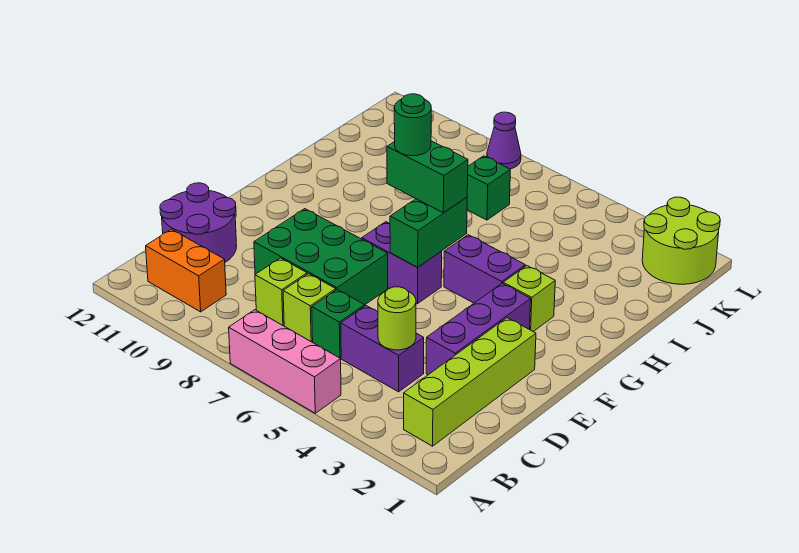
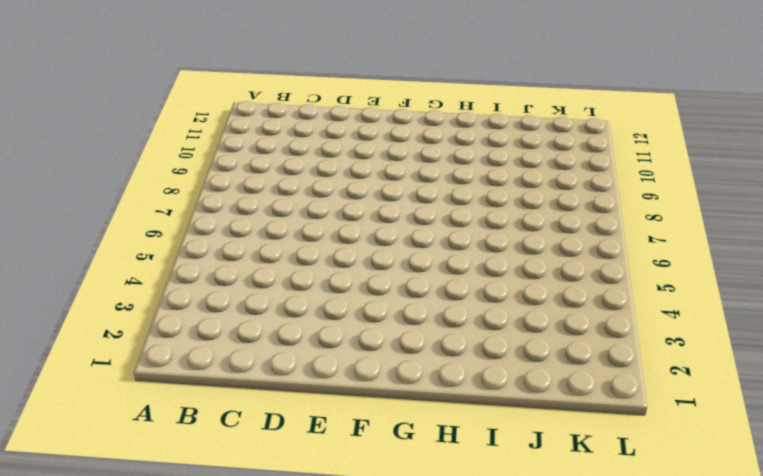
none -> pink brick A5:A7 level 1
none -> lime brick B2:E2 level 1
none -> orange brick B10:B11 level 1

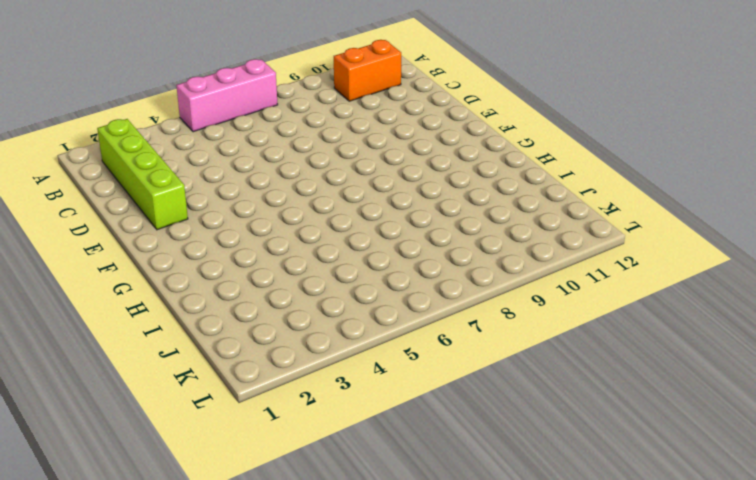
none -> purple brick C4:C5 level 1
none -> green brick C6 level 1
none -> lime brick C7 level 1

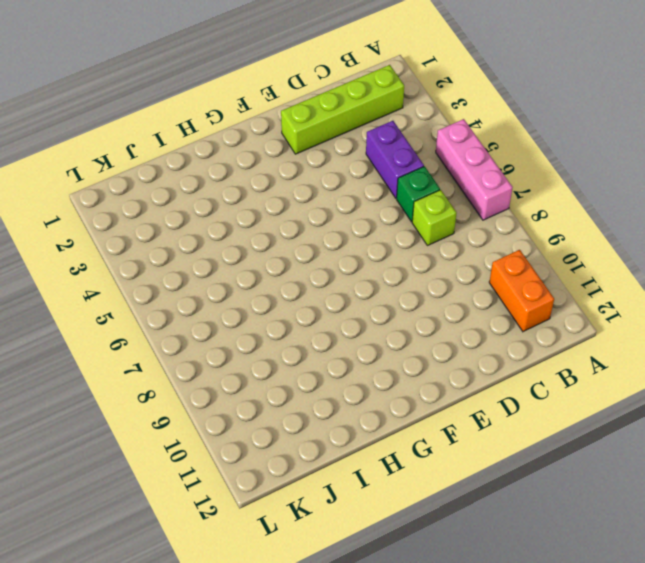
none -> lime brick C8 level 1
none -> purple round brick C11:D12 level 1
none -> purple brick D3:F3 level 1

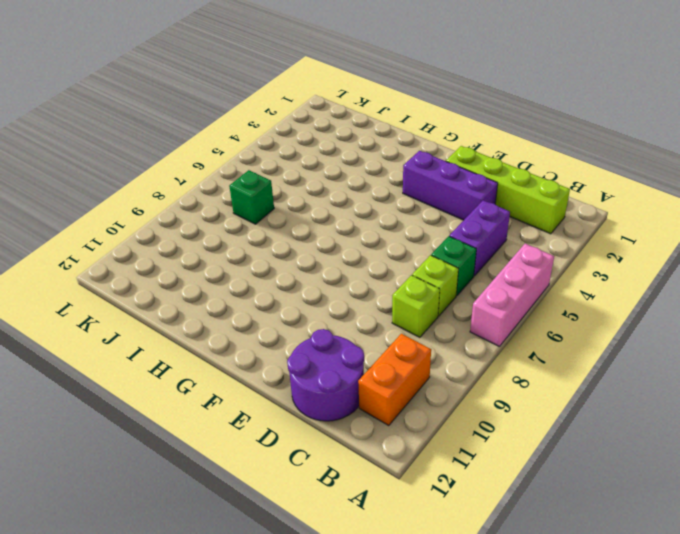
none -> green brick D7:E9 level 1
none -> purple brick F6:F7 level 1
none -> lime brick G3 level 1

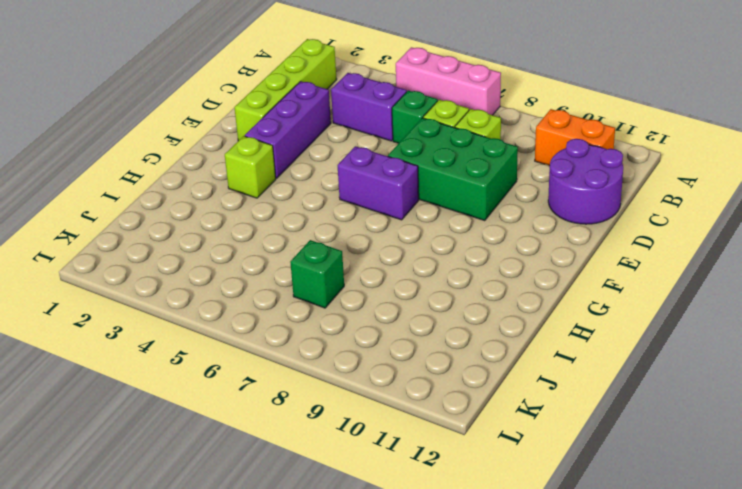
none -> purple brick G4:G5 level 1
none -> lime round brick K1:L2 level 1
none -> purple cone L8 level 1

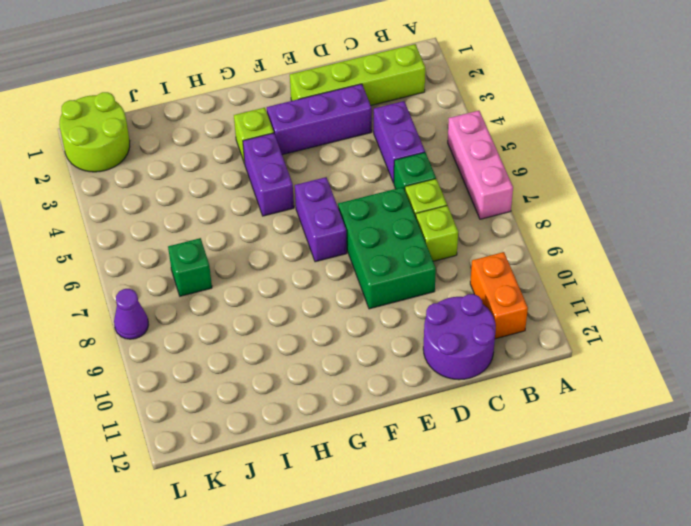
none -> lime round brick C4 level 2
none -> green brick F6:G6 level 2
none -> green brick G6:G7 level 3

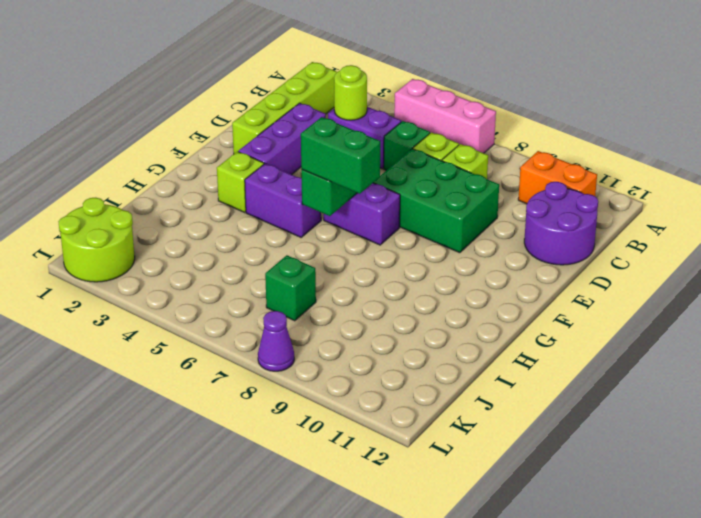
none -> green round brick G7 level 4

